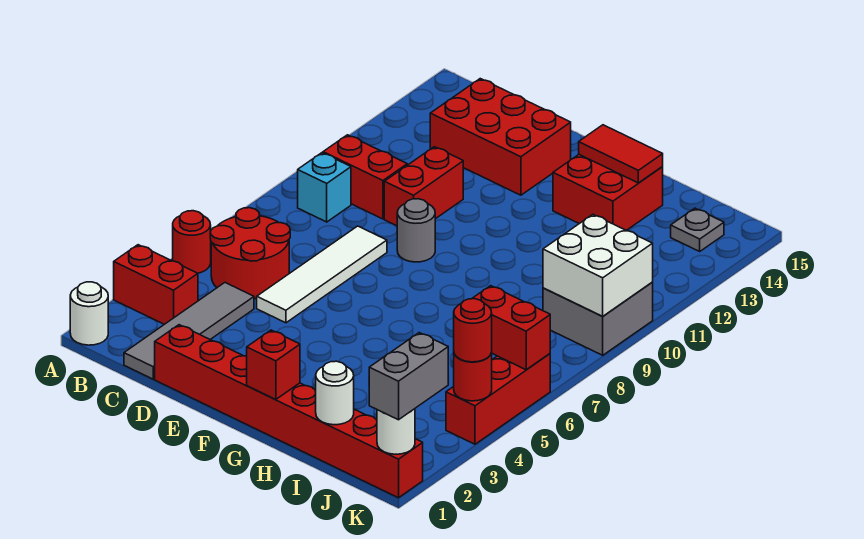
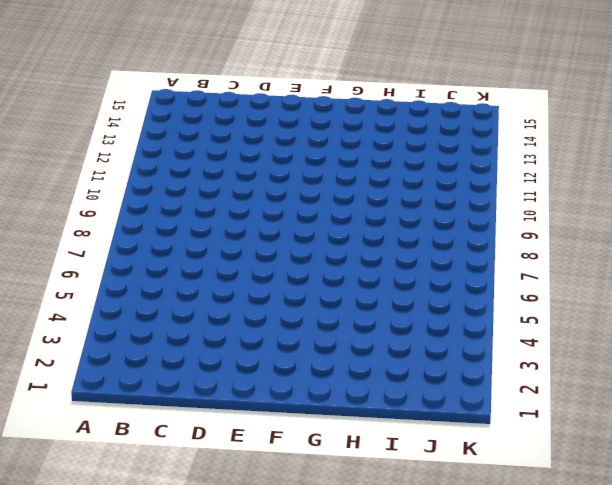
none -> white round brick A1 level 1
none -> red brick A3:B3 level 1
none -> red round brick A5 level 1

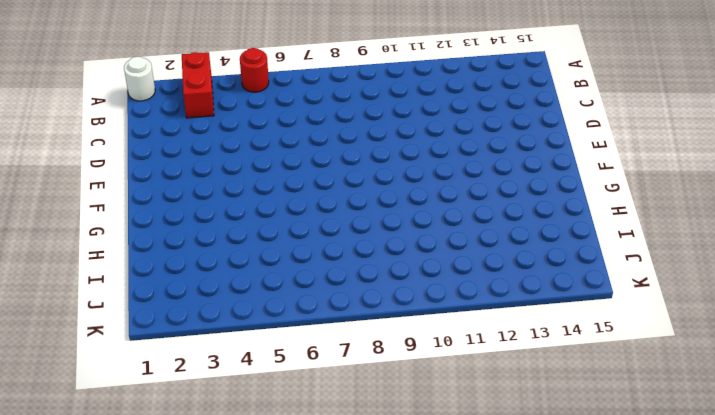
none -> red round brick B5:C6 level 1
none -> cyan brick B9 level 1
none -> red brick B10:C10 level 1

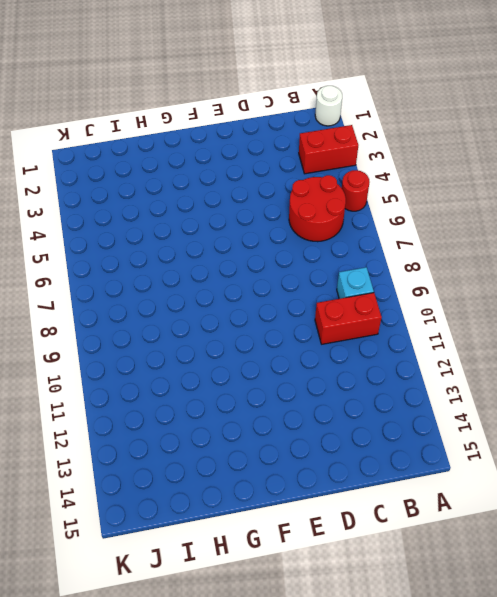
none -> grey tile C1:C4 level 1
none -> red brick C13:E14 level 1
none -> red brick D1:K1 level 1

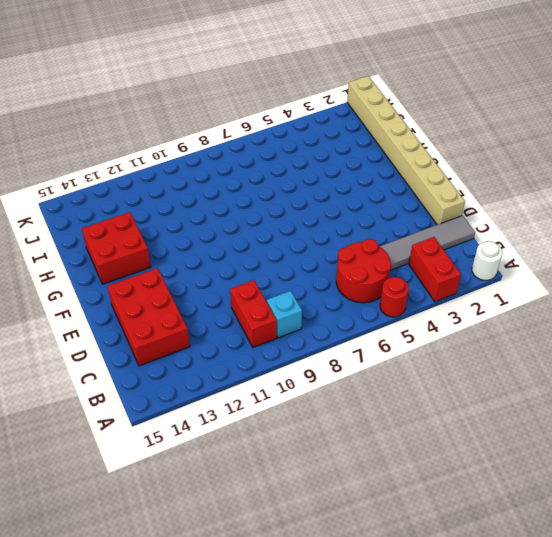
tan brick D1:K1 level 1 -> red brick D1:K1 level 1
none -> white tile D5:D8 level 1
none -> red brick D10:D11 level 1
none -> grey round brick E9 level 1

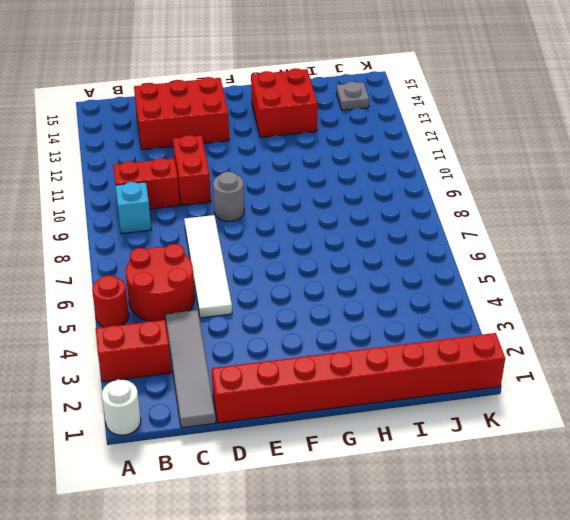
none -> grey brick J9:K10 level 1
none -> red brick K4:K6 level 1
none -> red brick G1 level 2

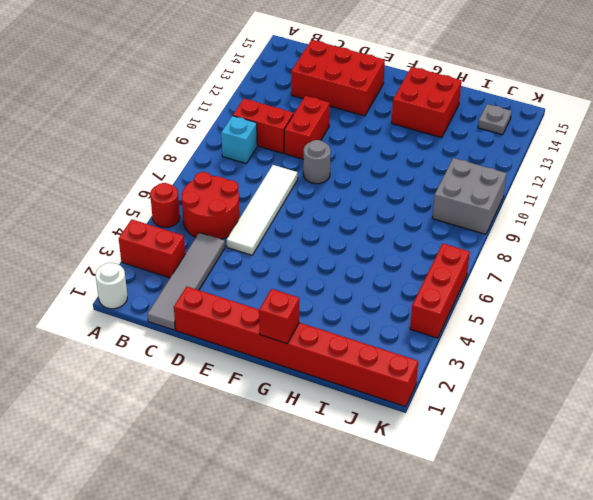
none -> red tile G14:H14 level 2
none -> white round brick I1 level 2
none -> red brick J6:K6 level 2

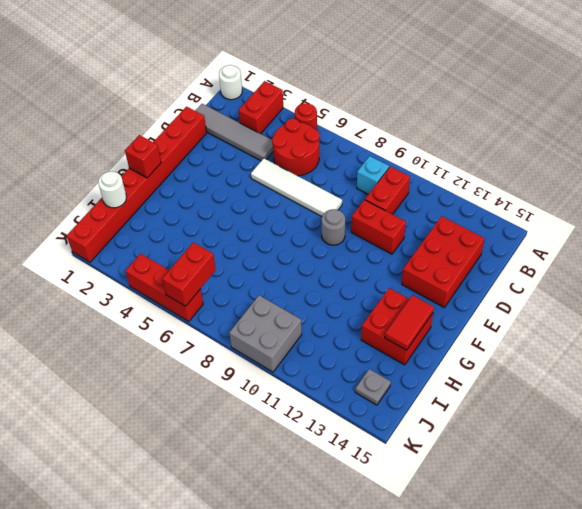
none -> white brick J9:K10 level 2
none -> white round brick K1 level 2
none -> red round brick K4 level 2

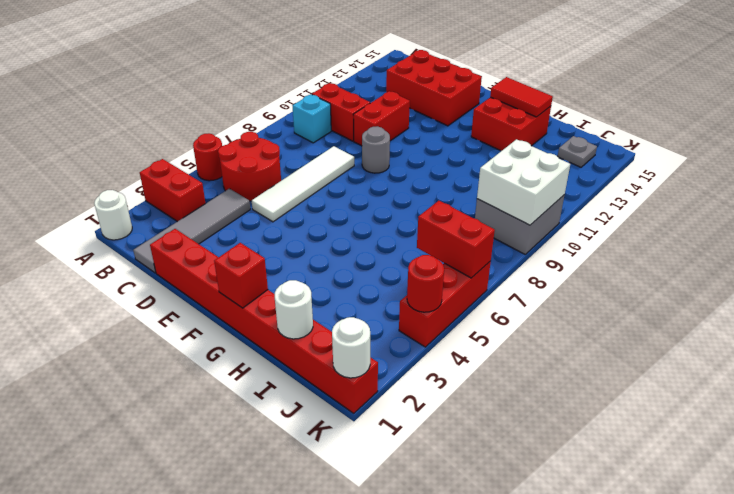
none -> grey brick K1:K2 level 3
none -> red round brick K4 level 3

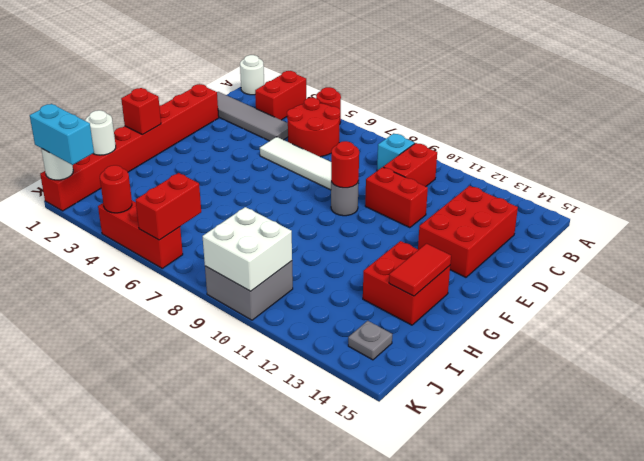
red round brick E9 level 2 -> red round brick K4 level 3
cyan brick K1:K2 level 3 -> grey brick K1:K2 level 3

